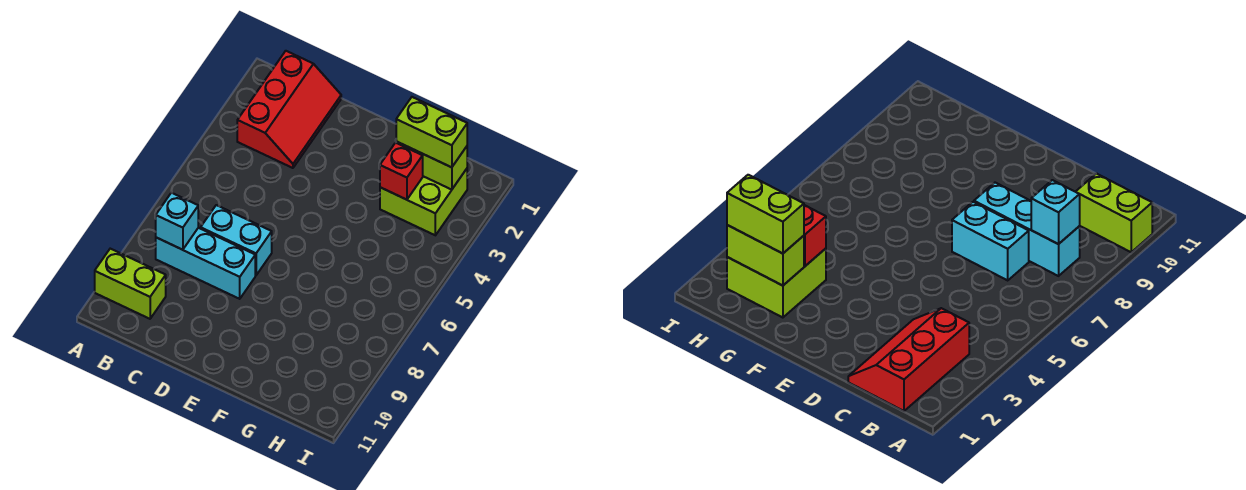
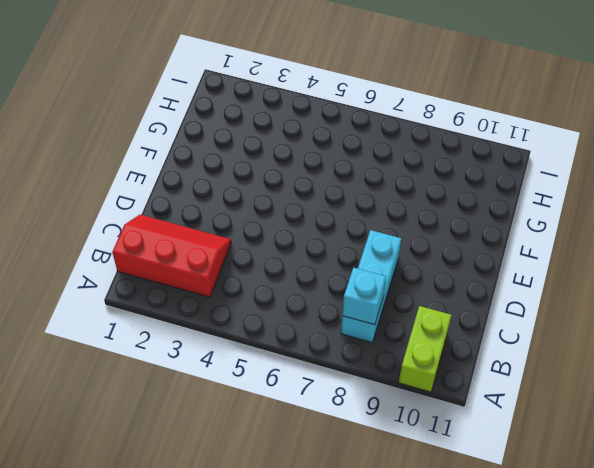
none -> cyan brick C7:D7 level 1
none -> lime brick G2:H3 level 1

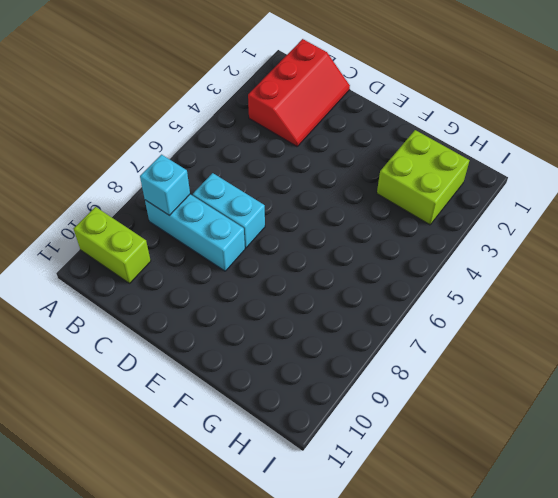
none -> lime brick G2:H2 level 2
none -> red brick G3 level 2

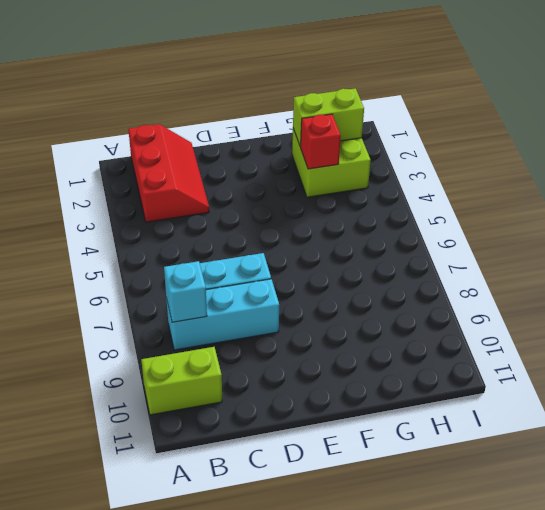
none -> lime brick G2:H2 level 3

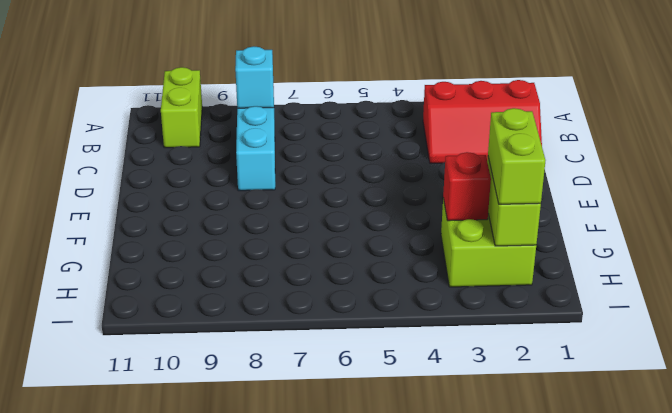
none -> cyan brick C7:D7 level 1

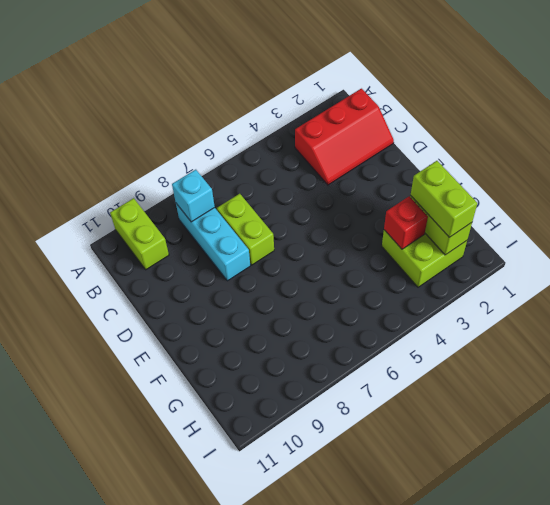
lime brick C7:D7 level 1 -> cyan brick C7:D7 level 1

